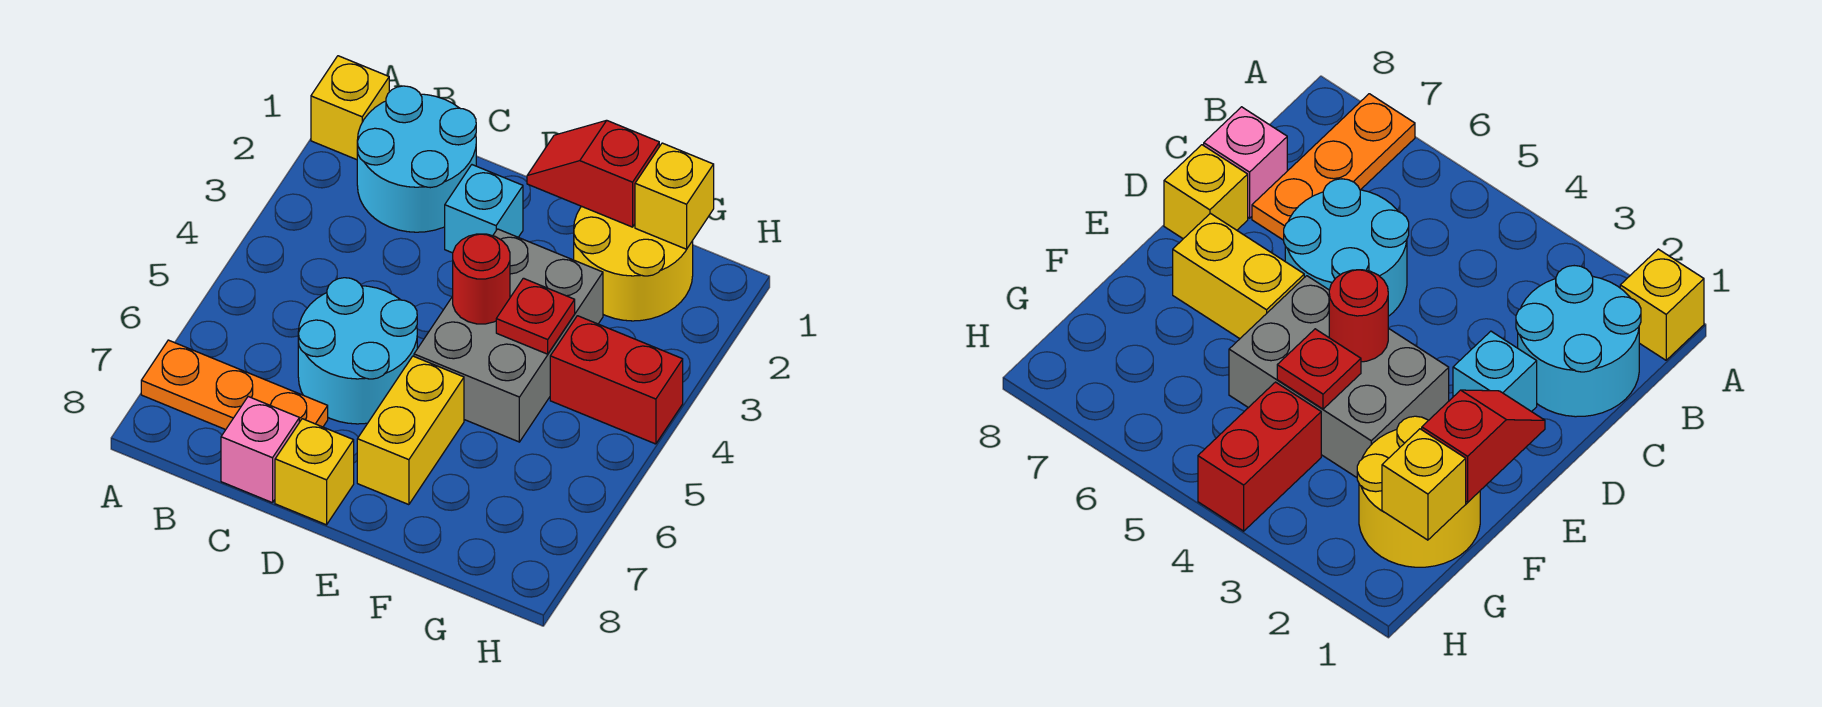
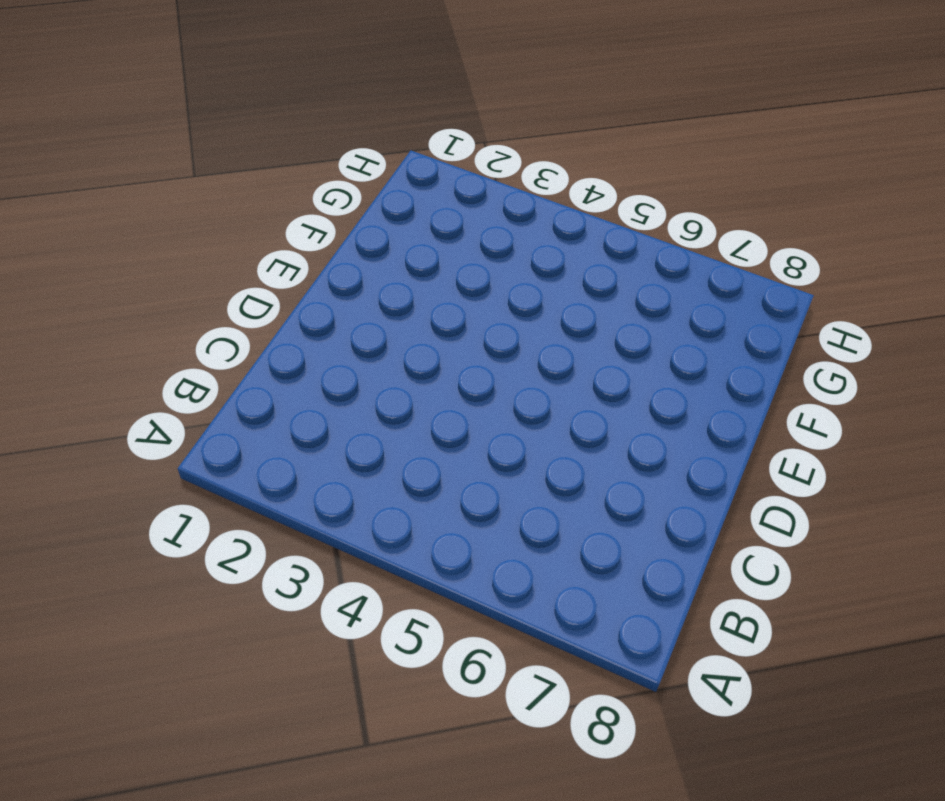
none -> yellow brick A1 level 1
none -> orange plate A7:C7 level 1
none -> cyan round brick B1:C2 level 1

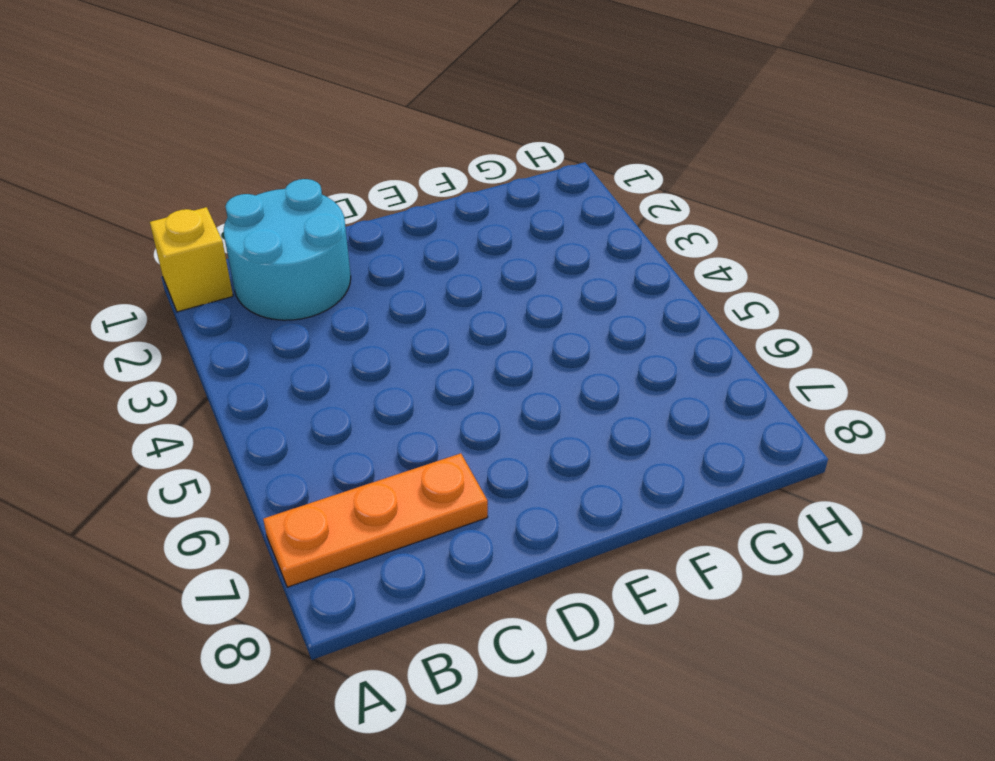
none -> cyan round brick C5:D6 level 1
none -> pink brick C8 level 1
none -> cyan brick D2 level 1

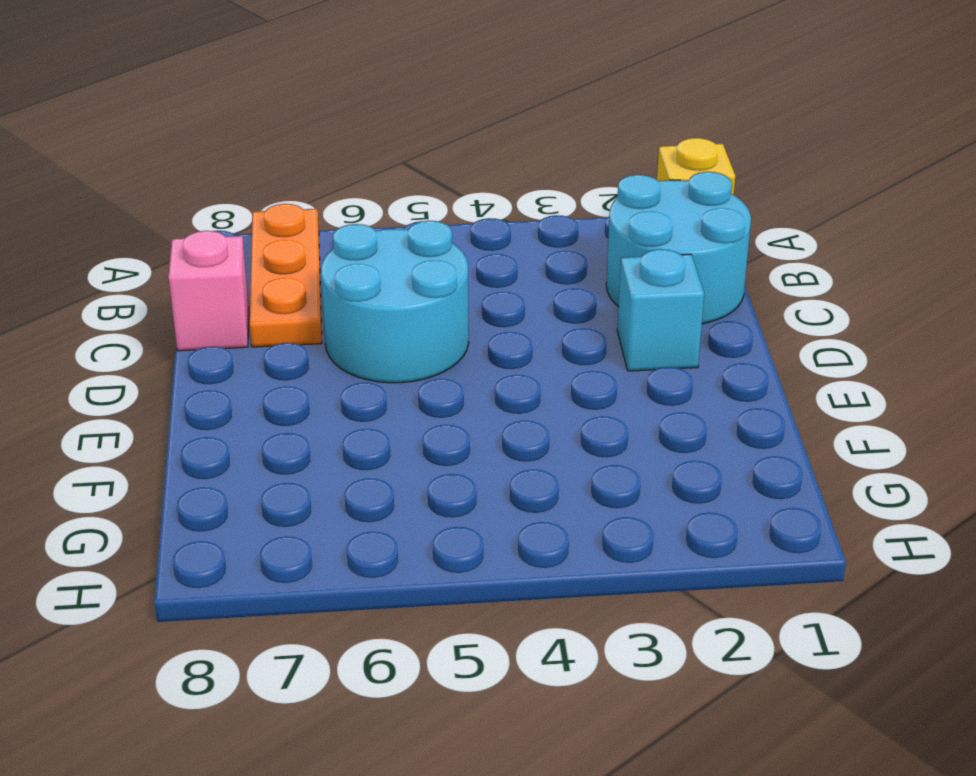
none -> yellow brick D8 level 1
none -> grey brick E3:F5 level 1
none -> yellow brick E6:E7 level 1

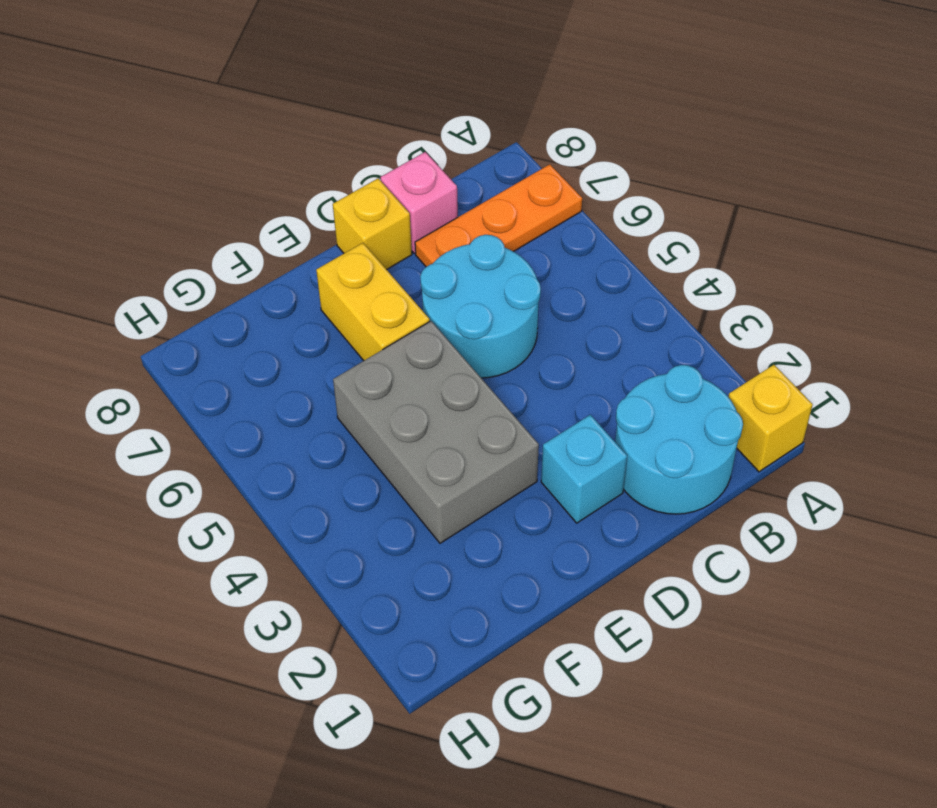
none -> yellow round brick F1:G2 level 1
none -> red brick G4:H4 level 1
none -> red slope E1:F1 level 2 top F

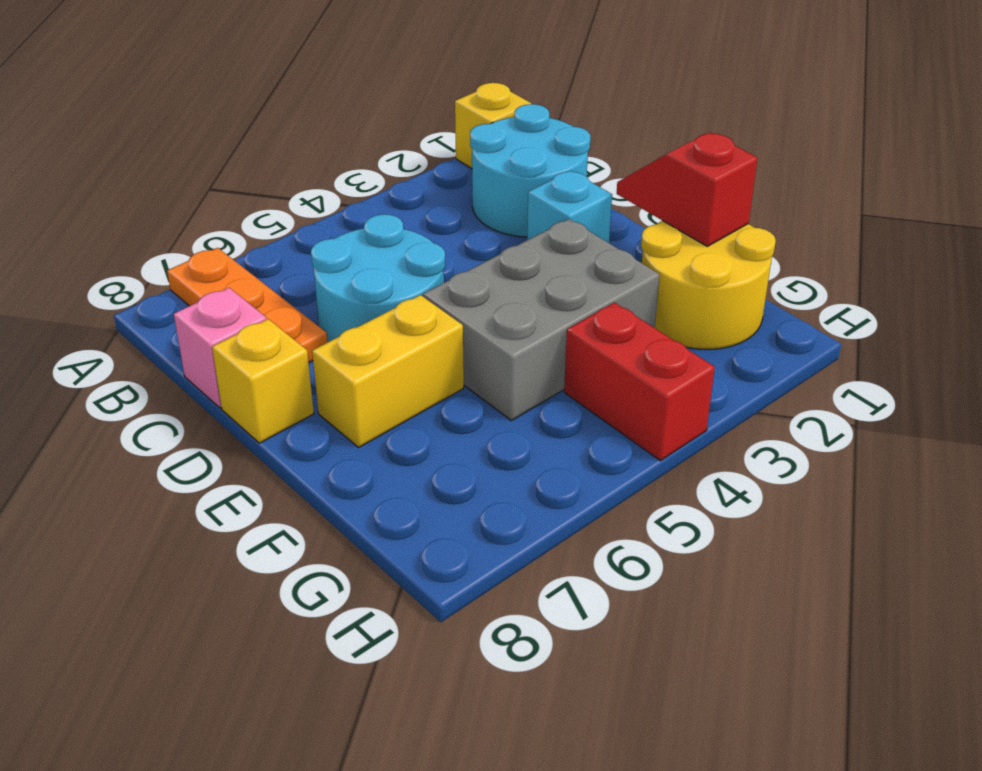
none -> red round brick E4 level 2
none -> red plate F4 level 2
none -> yellow brick G1 level 2

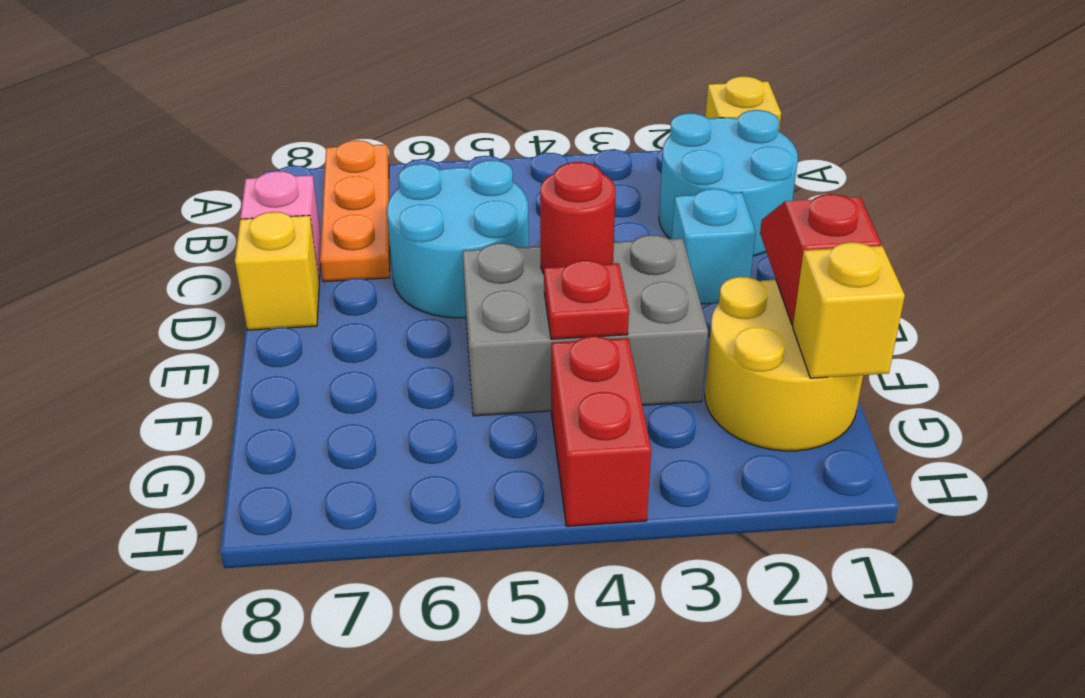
none -> yellow brick E6:E7 level 1

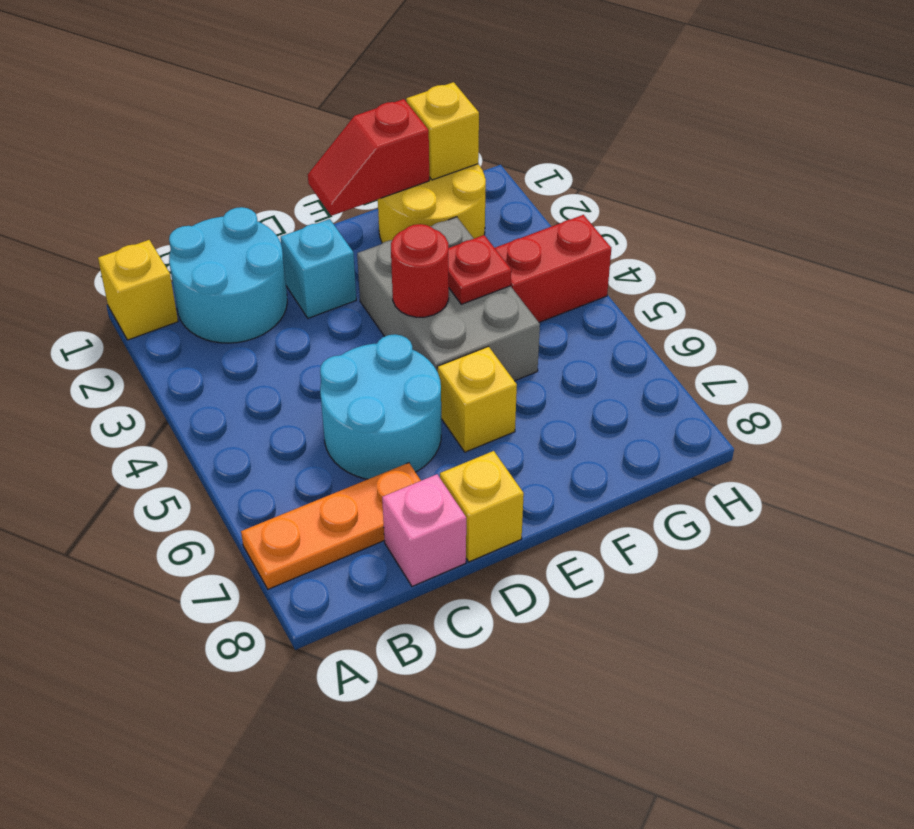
yellow brick E6 level 1 -> yellow brick E6:E7 level 1

